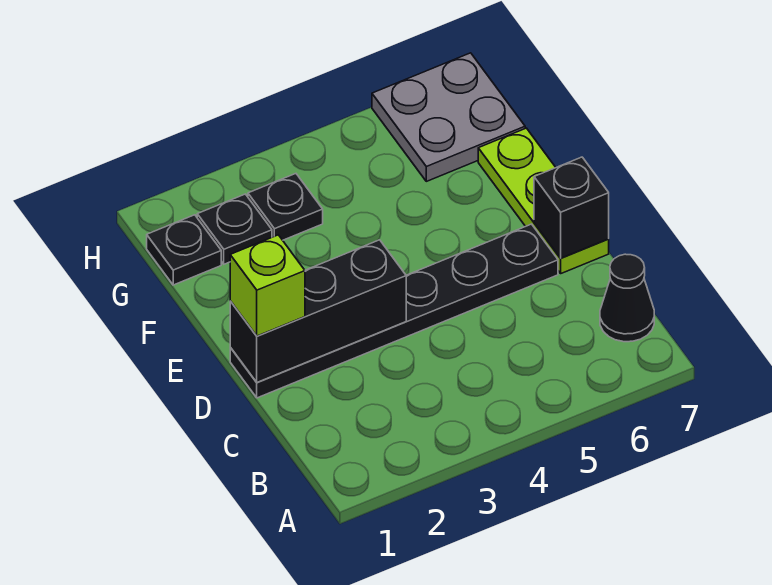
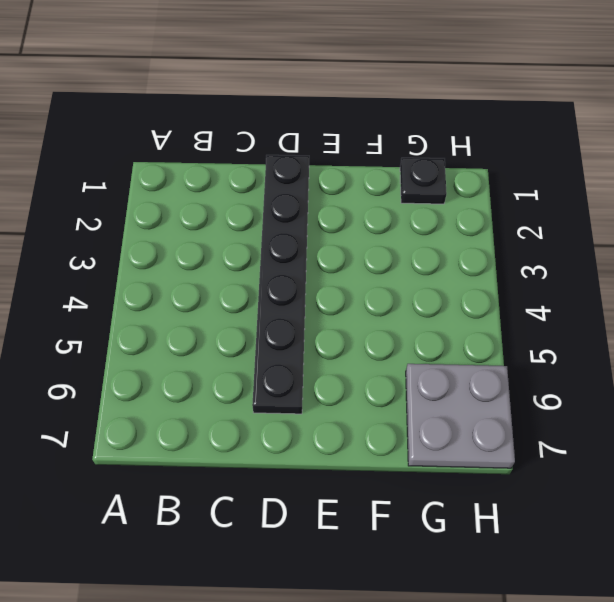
none -> black cone B7 level 1
none -> lime plate D7:F7 level 1

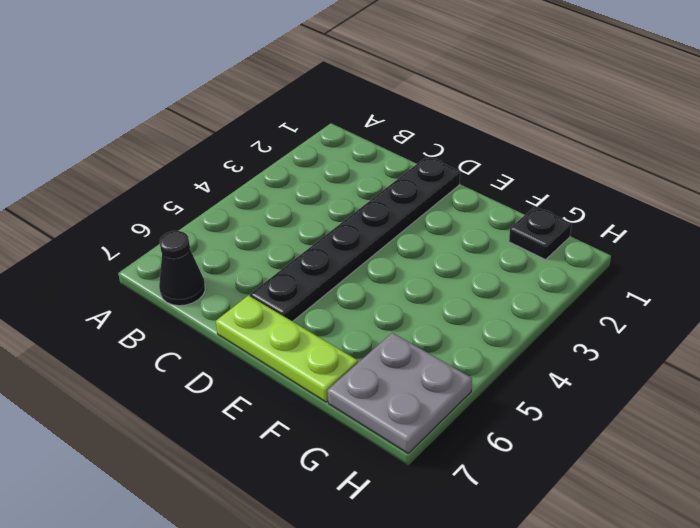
none -> black plate G2 level 1
none -> black plate G3 level 1

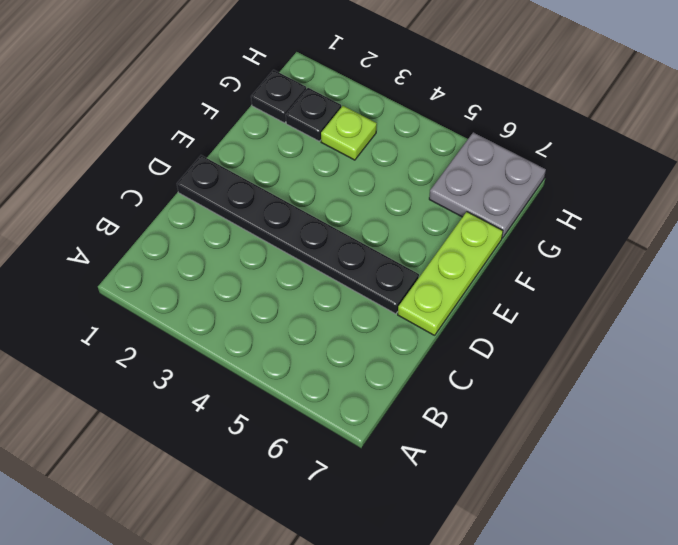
lime plate G3 level 1 -> black plate G3 level 1
none -> black cone B7 level 1
none -> black brick D1:D3 level 2

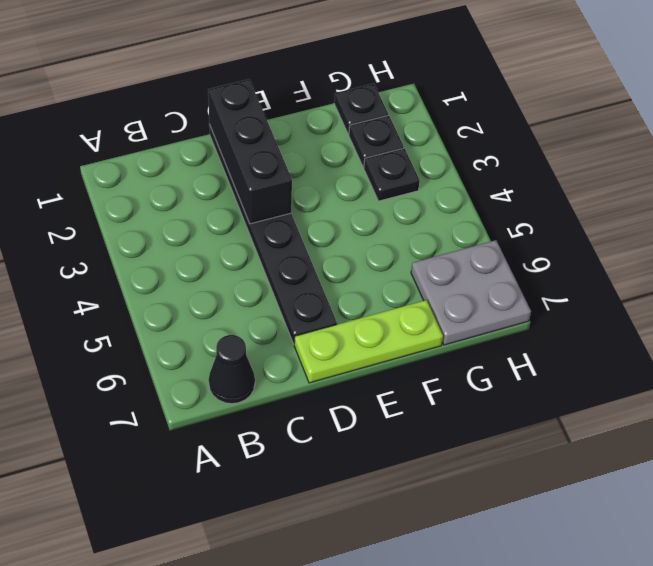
none -> black brick D7 level 2
none -> lime brick D1 level 3

